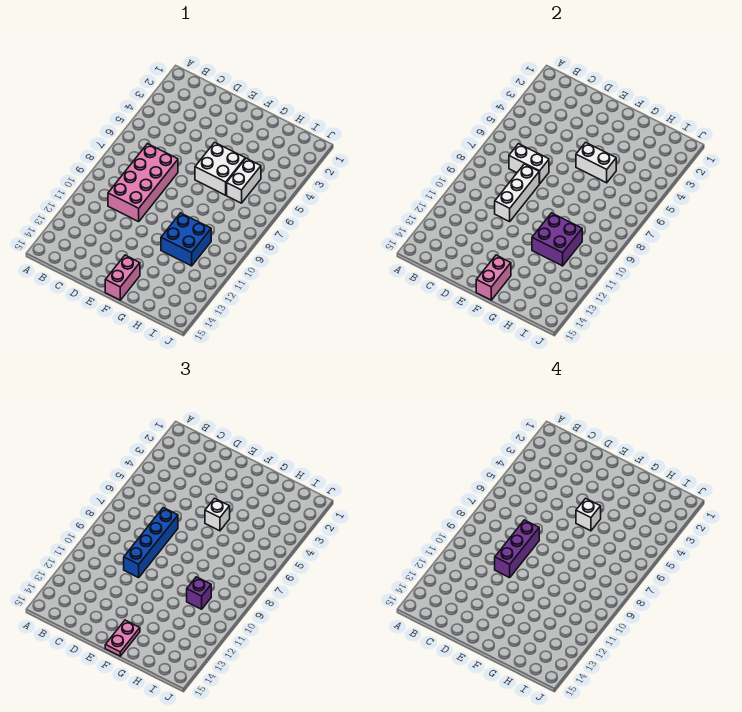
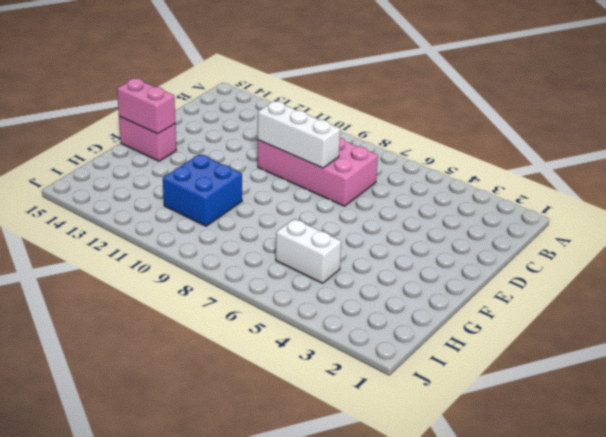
none -> white brick F5:G6 level 1
none -> white brick C7:D7 level 2
none -> white brick F5:G5 level 2

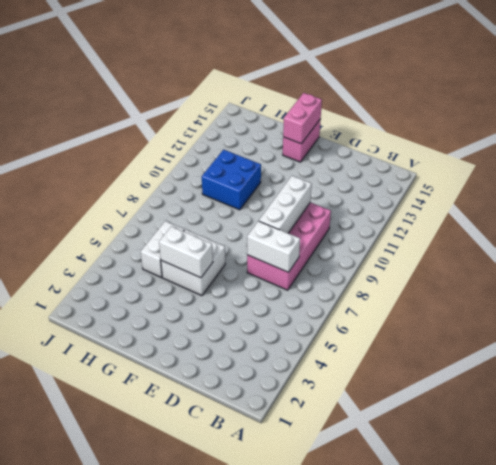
none -> purple brick G10:H11 level 2
none -> blue brick D7:D10 level 3
none -> white brick F5 level 3

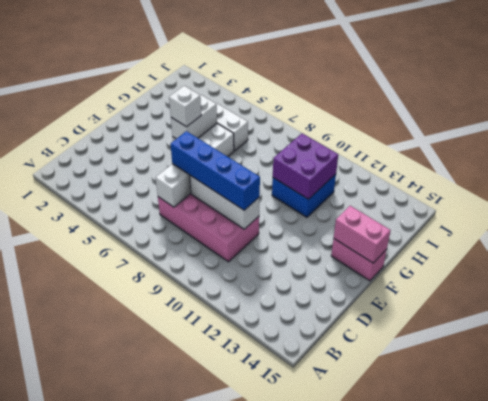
none -> pink plate F14:F15 level 3
none -> purple brick H10 level 3
none -> purple brick D8:D10 level 4

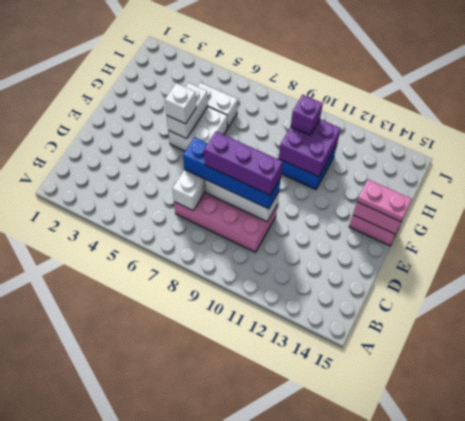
none -> white brick F5 level 4

